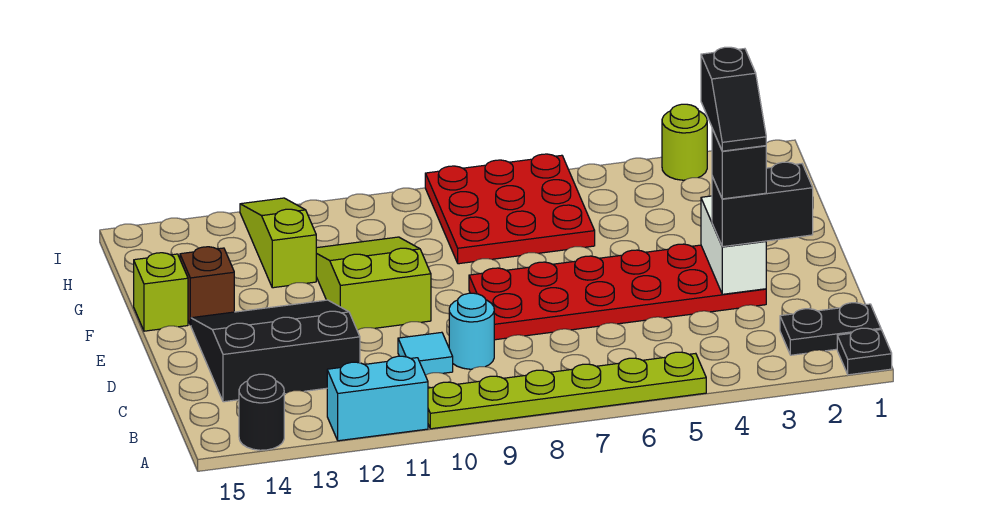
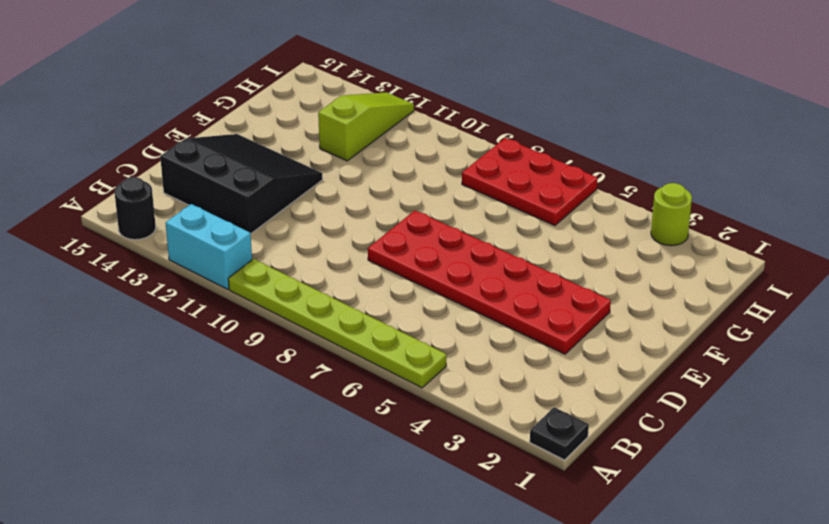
red plate H6:I8 level 1 -> red plate G6:I8 level 1
none -> black plate B1:B2 level 1
none -> cyan round brick C9 level 1
none -> cyan tile C10 level 1

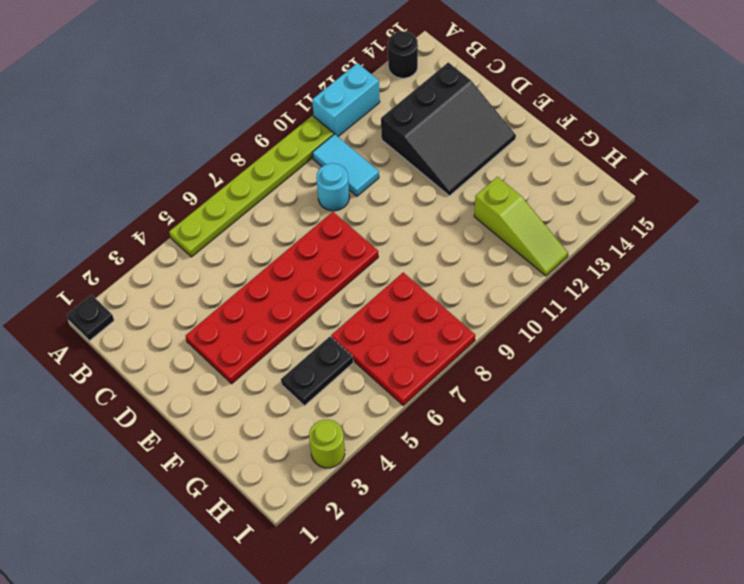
cyan tile B10:C10 level 1 -> cyan tile C10 level 1
black plate G4:G5 level 1 -> black plate B1:B2 level 1
none -> lime slope E10:G11 level 1 top E
none -> brown brick F14 level 1
none -> lime brick F15 level 1

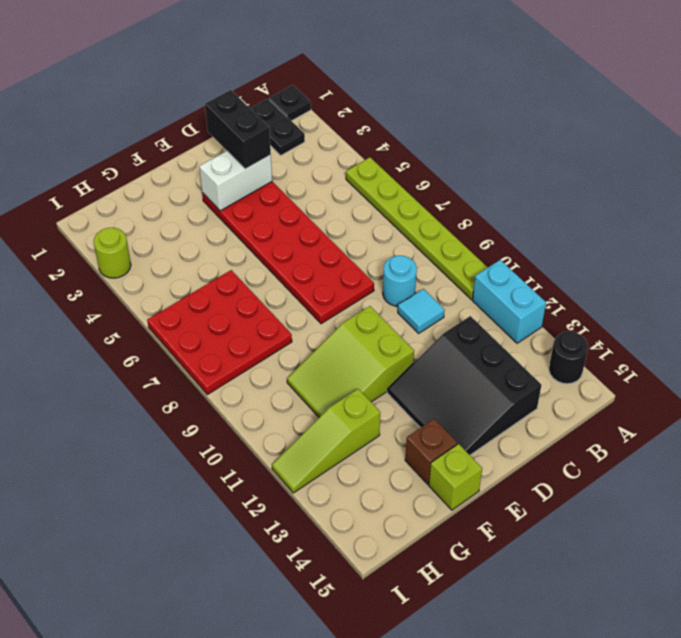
none -> black brick D3 level 4
none -> black slope D3:E3 level 5 top E

